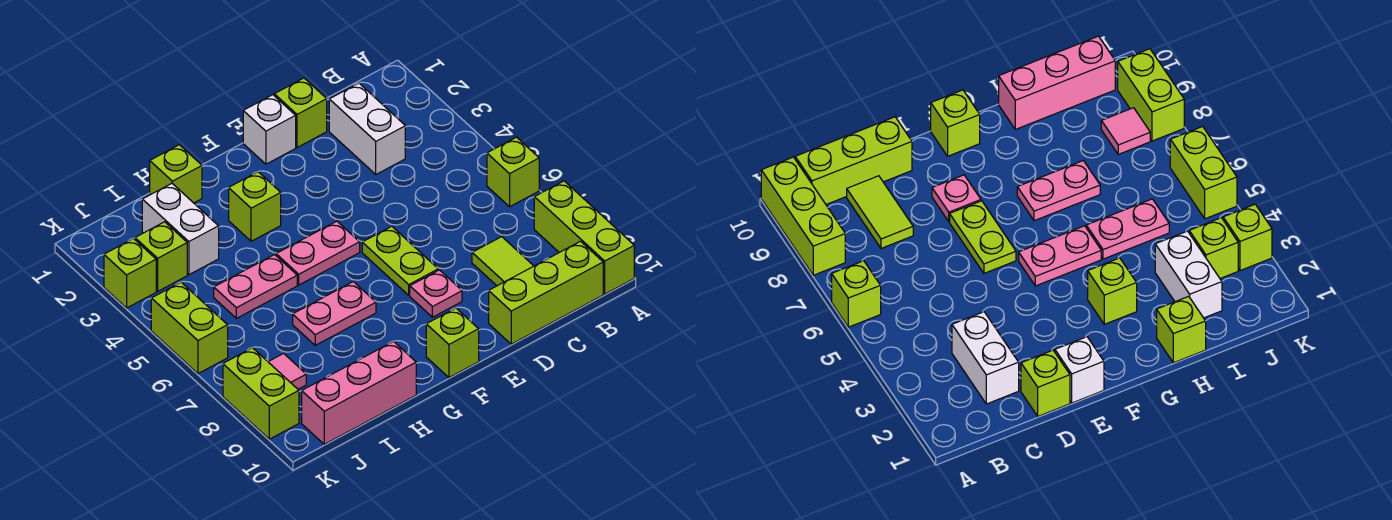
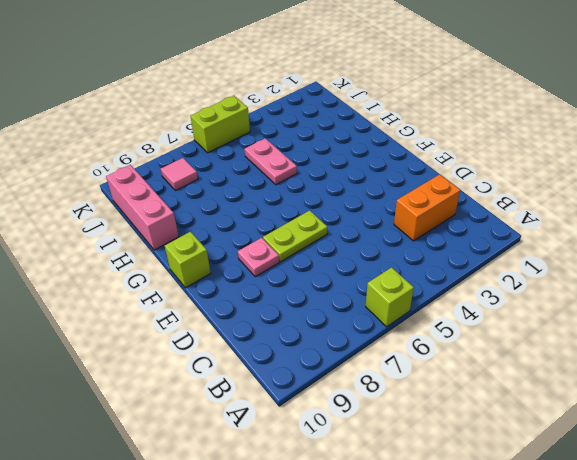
orange brick C2:C3 level 1 -> white brick C2:C3 level 1
none -> lime brick A8:A10 level 1
none -> lime brick B10:D10 level 1
none -> lime tile C8:C9 level 1

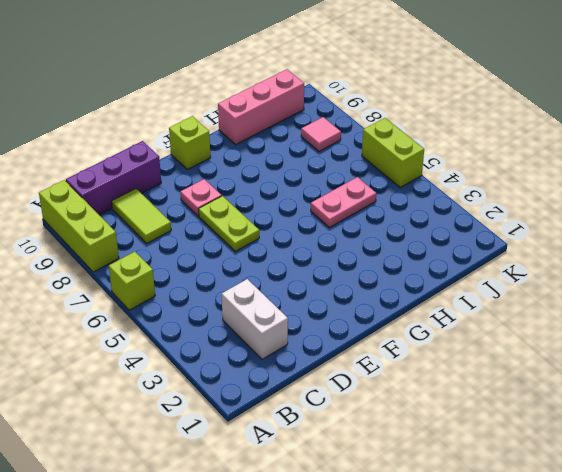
purple brick B10:D10 level 1 -> lime brick B10:D10 level 1
none -> lime brick D1 level 1
none -> white brick E1 level 1
none -> pink plate F5:G5 level 1

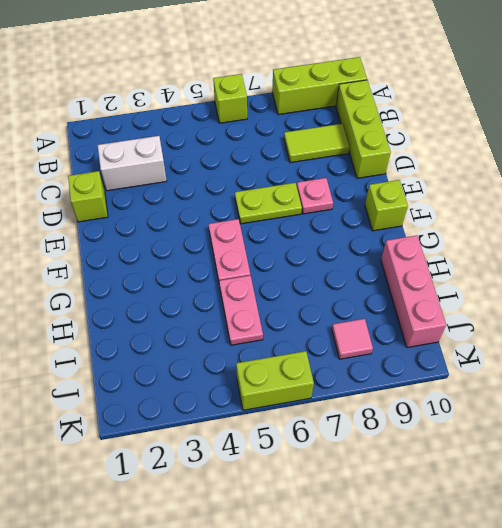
none -> white brick E1 level 1
none -> lime brick G3 level 1
none -> pink plate G7:H7 level 1

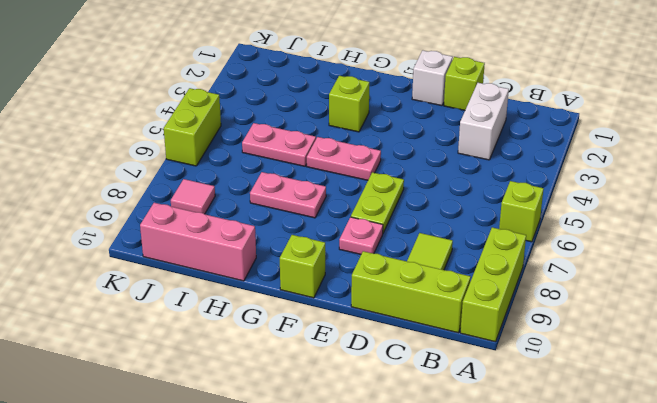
none -> lime brick H1 level 1
none -> white brick I2:I3 level 1
none -> lime brick J3 level 1

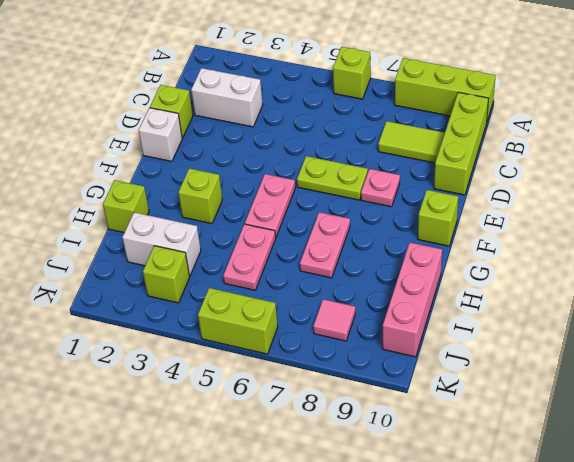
none -> lime brick K3 level 1
none -> lime brick K8:K9 level 1

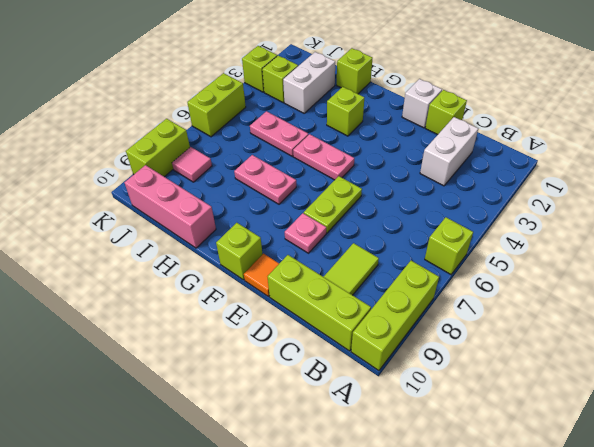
orange tile E10 level 1 -> none

